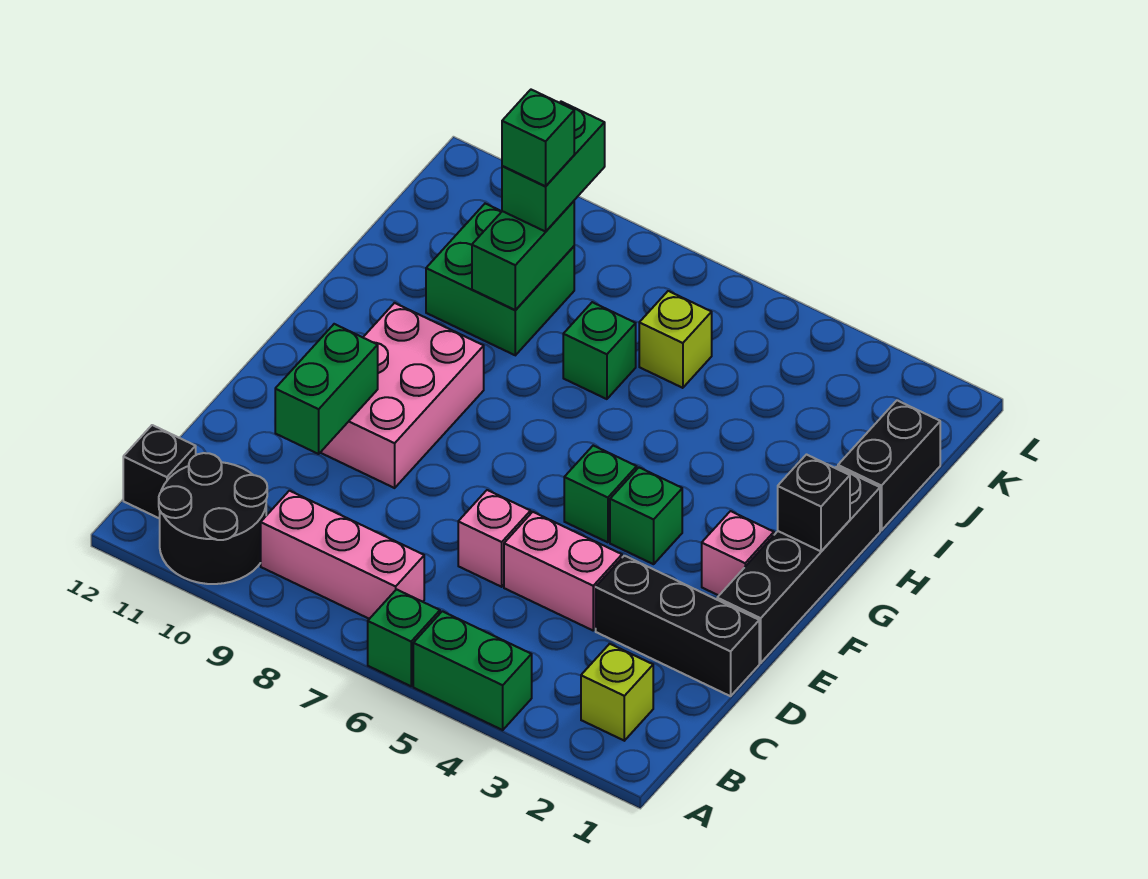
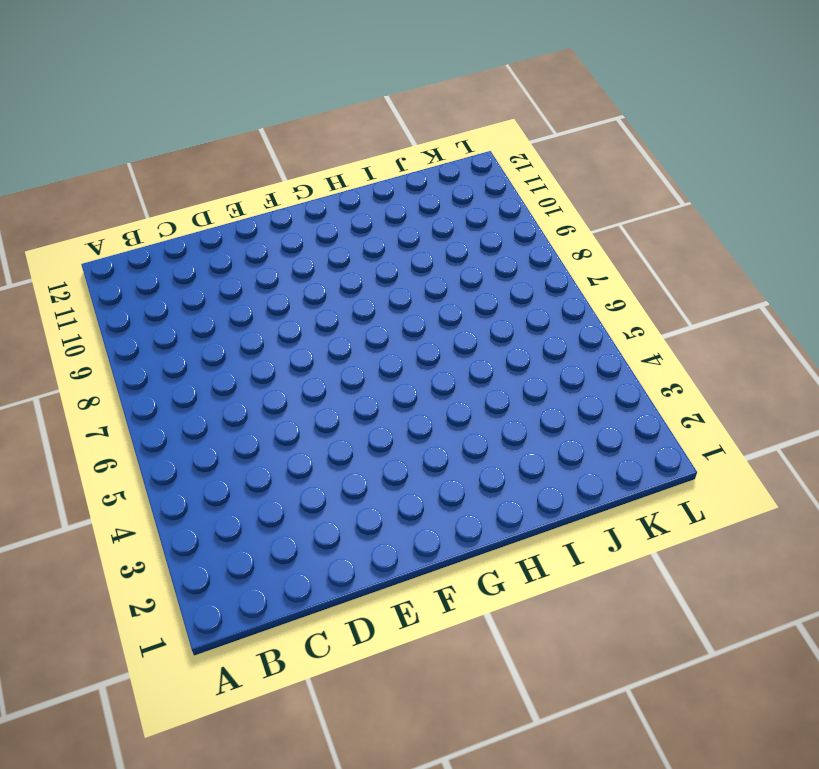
none -> green brick A4:A5 level 1
none -> green brick A6 level 1
none -> black round brick A10:B11 level 1

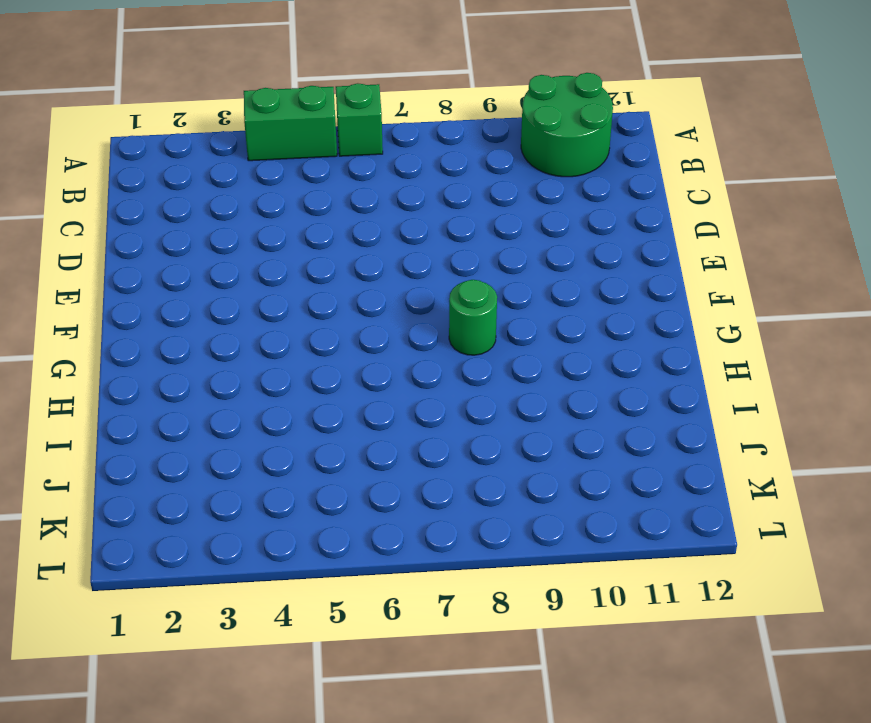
green round brick A10:B11 level 1 -> black round brick A10:B11 level 1
green round brick G8 level 1 -> none
none -> lime brick B2 level 1
none -> pink brick B7:B9 level 1
none -> black brick B12 level 1

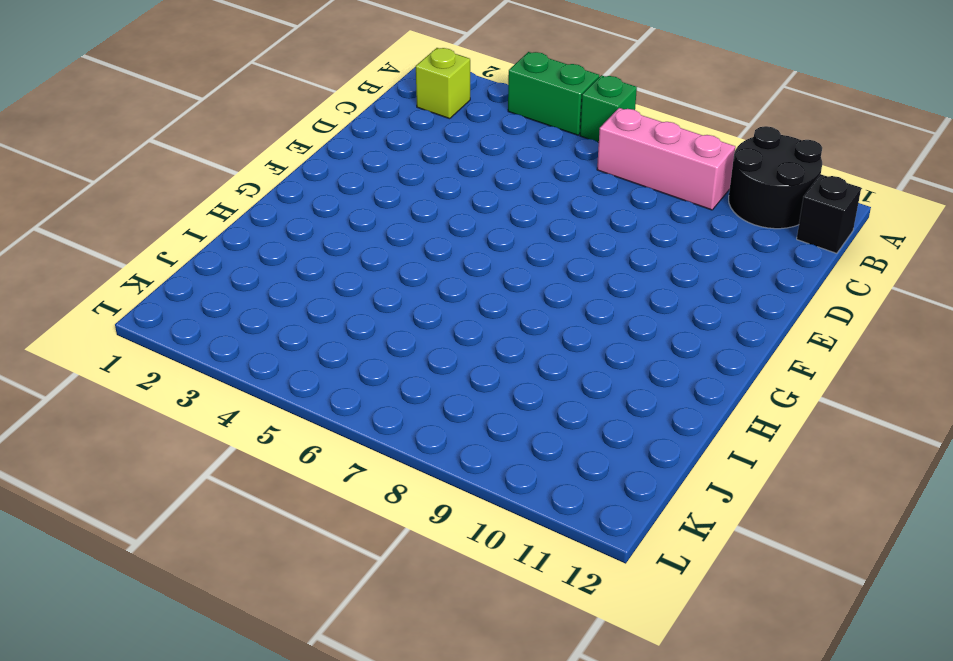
none -> black brick D1:D3 level 1
none -> pink brick D4:D5 level 1
none -> pink brick D6 level 1

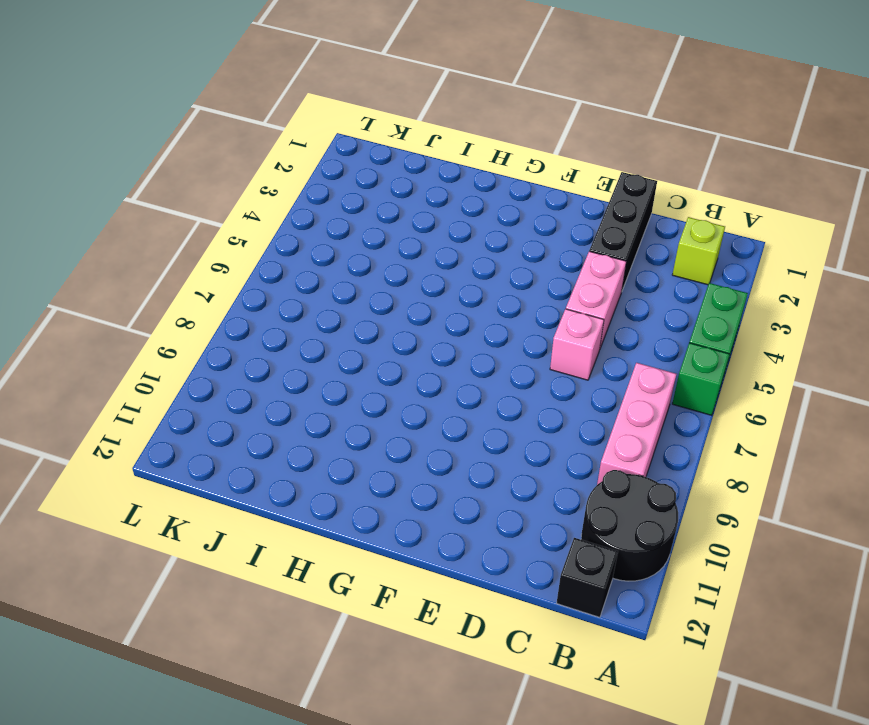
none -> black brick E1:H1 level 1
none -> pink brick E9:G10 level 1
none -> pink brick F2 level 1

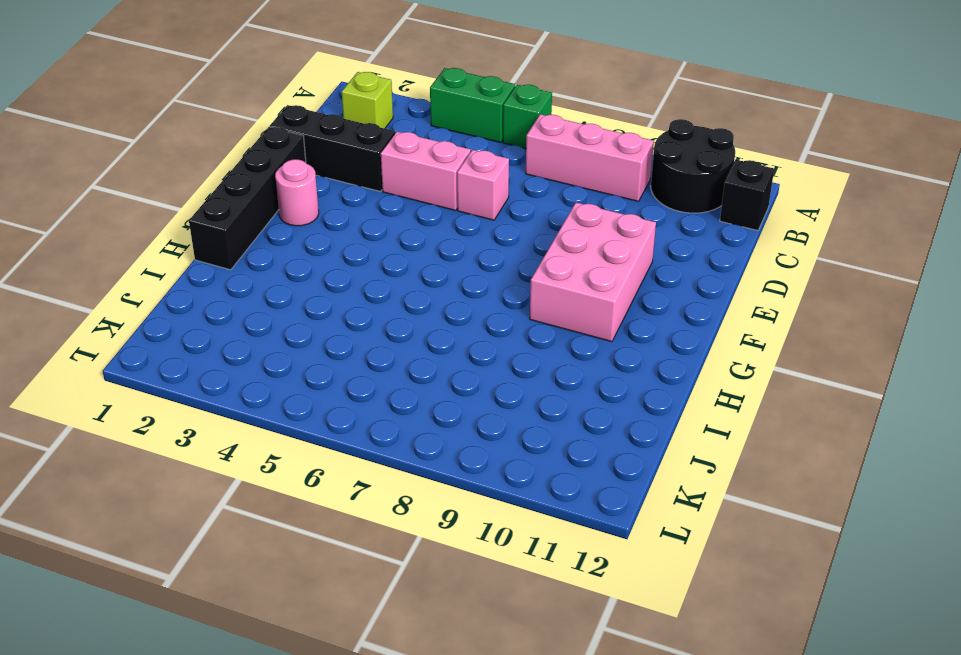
pink round brick F2 level 1 -> pink brick F2 level 1
none -> green brick F4 level 1
none -> green brick F5 level 1
none -> black brick I1:J1 level 1

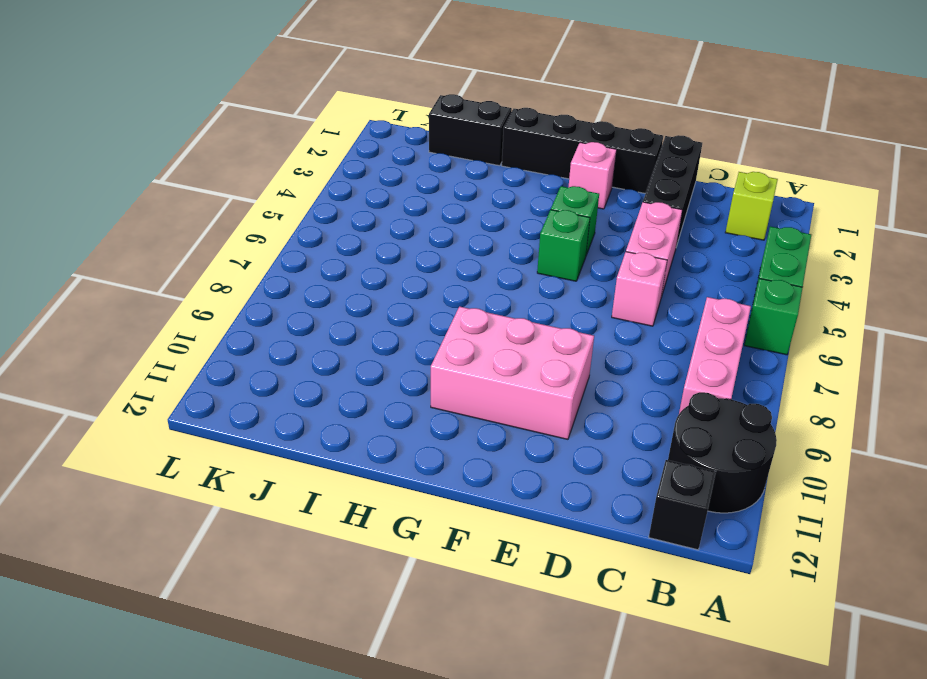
none -> green brick I7 level 1
none -> green brick I9:J10 level 1
none -> lime brick J6 level 1

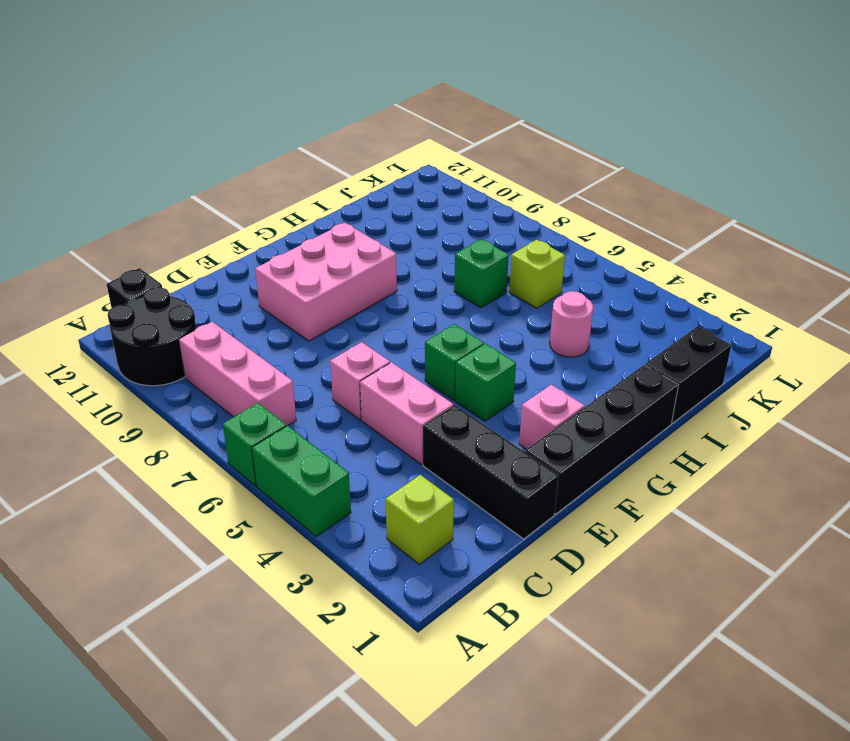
pink round brick I4 level 1 -> none
none -> green brick I9:J10 level 1
none -> green brick D10:E10 level 2
none -> black brick G1 level 2

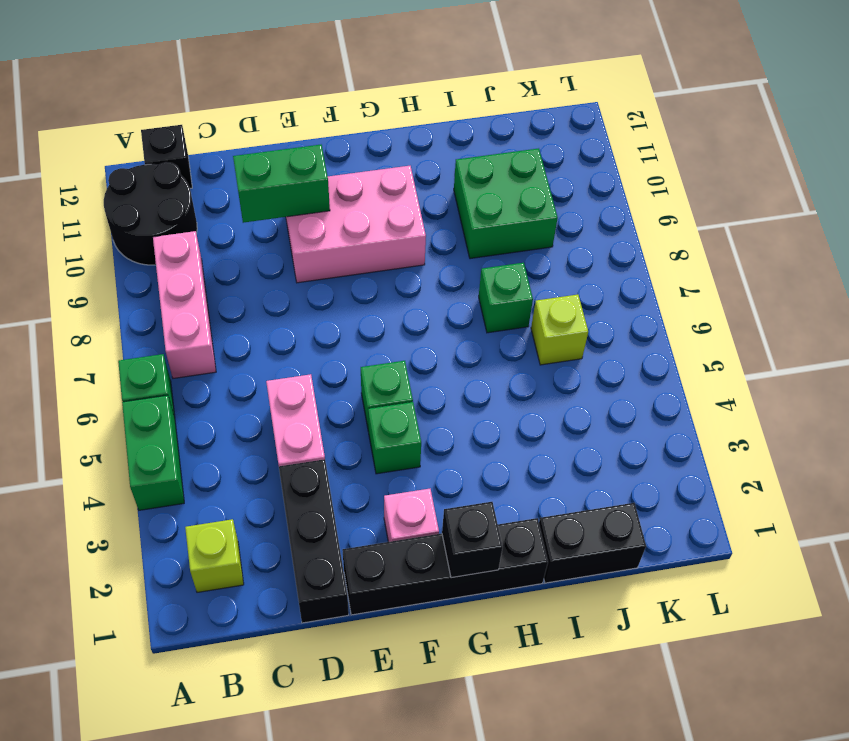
none -> pink brick D6 level 1
none -> green brick I9:J9 level 2
none -> green brick J9:K9 level 3

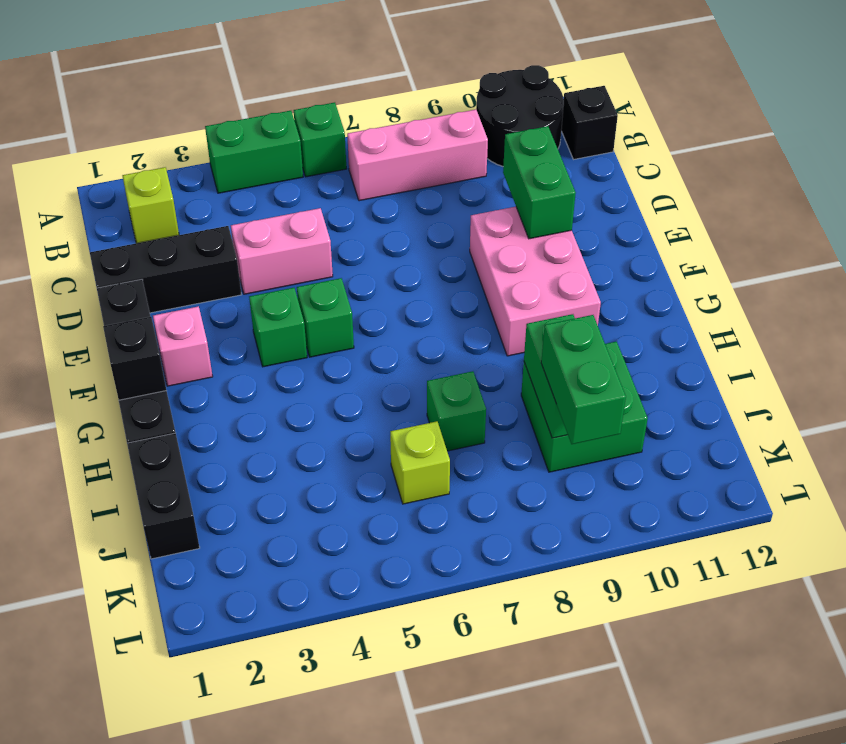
none -> pink brick D6 level 1
none -> green brick J9 level 4

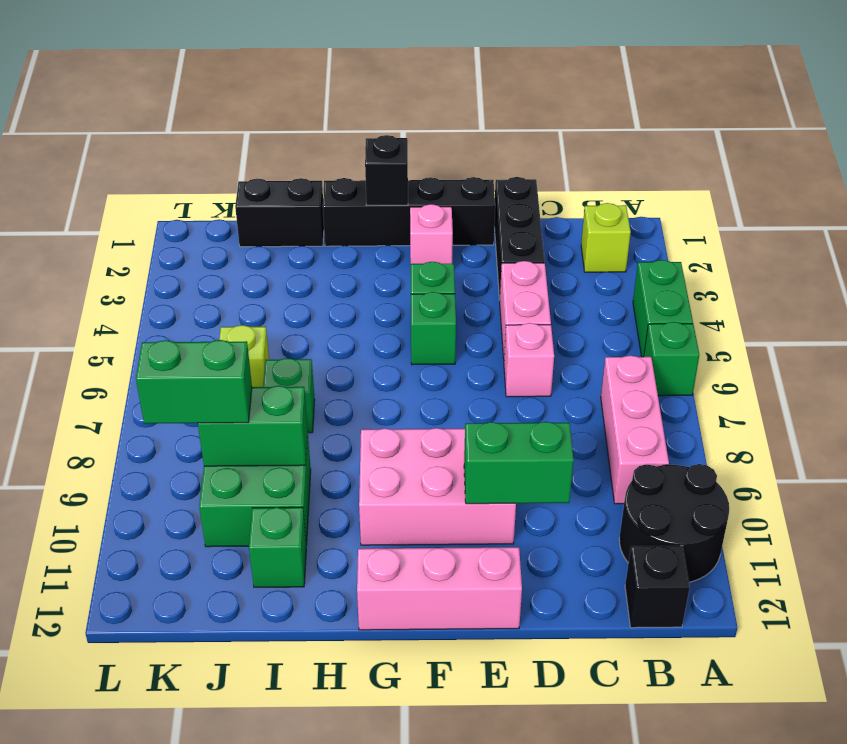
pink brick E12:G12 level 1 -> none
green brick I11 level 1 -> green brick J9 level 4

